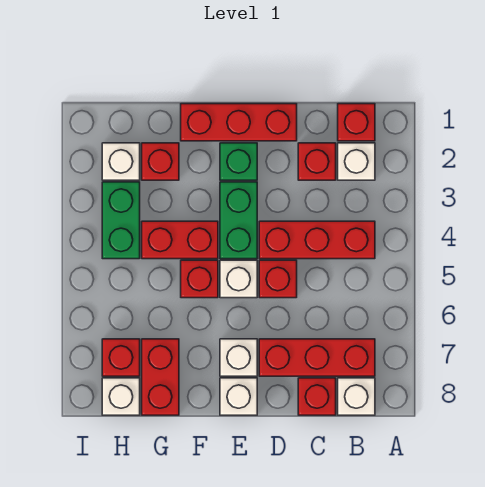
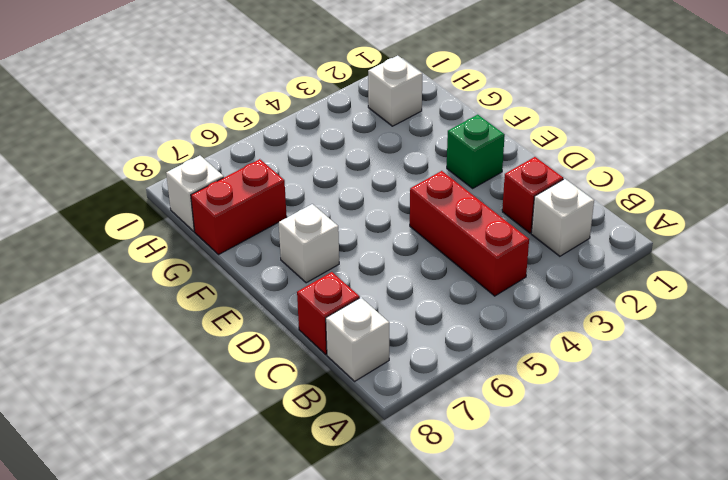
none -> red brick B1 level 1
none -> red brick B7:D7 level 1
none -> red brick D1:F1 level 1

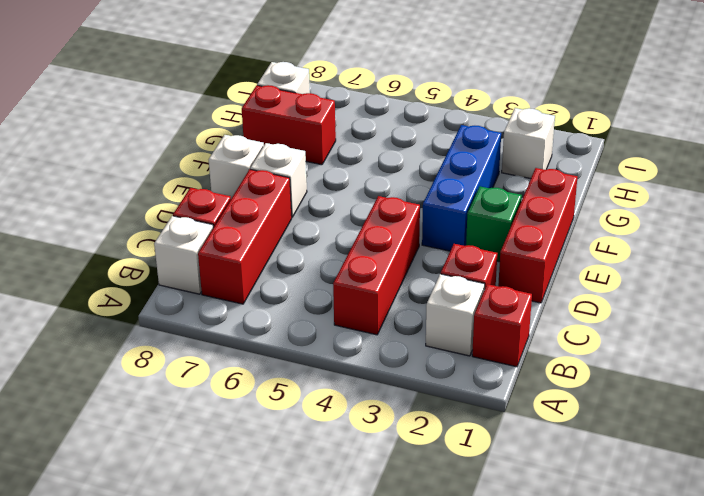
blue brick E3:G3 level 1 -> green brick E3:E4 level 1
none -> red brick D5 level 1
none -> white brick E5 level 1
none -> red brick F4:G4 level 1

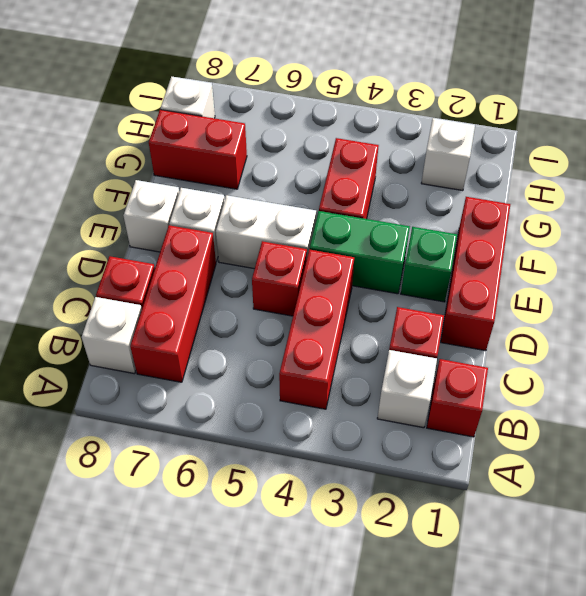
white brick E5:E6 level 1 -> white brick E5 level 1
none -> red brick F5 level 1
none -> red brick G2 level 1
none -> green brick H3:H4 level 1

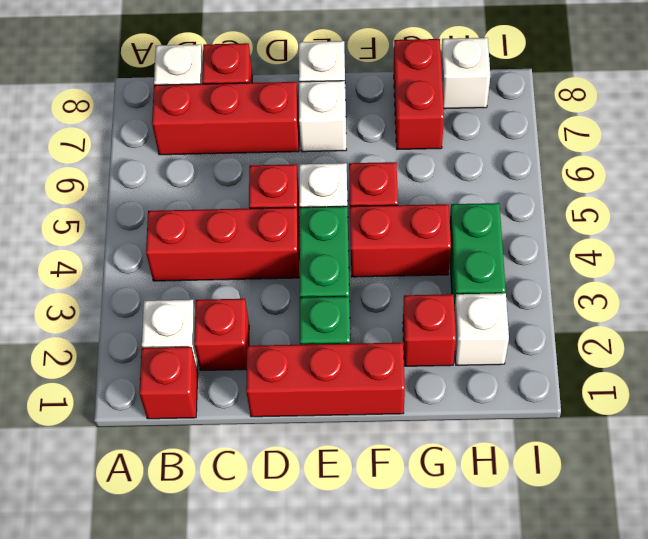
none -> red brick H7 level 1

